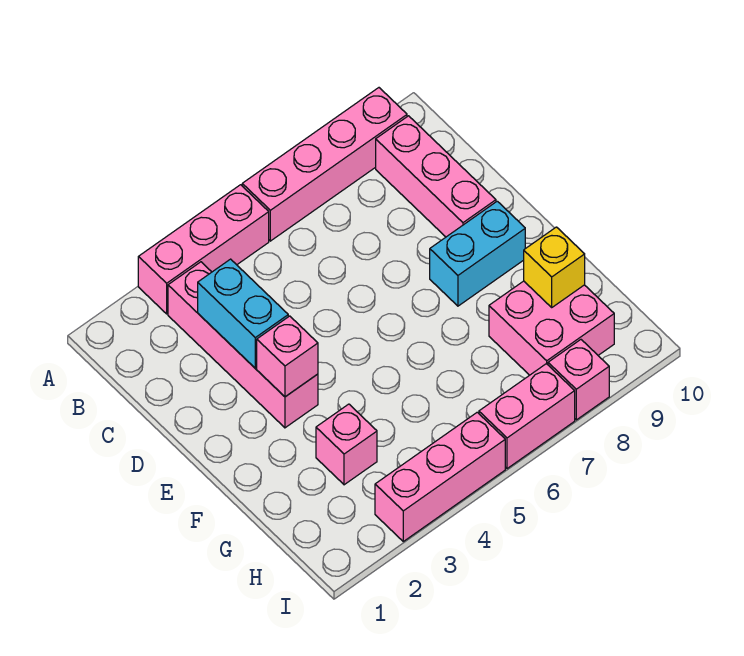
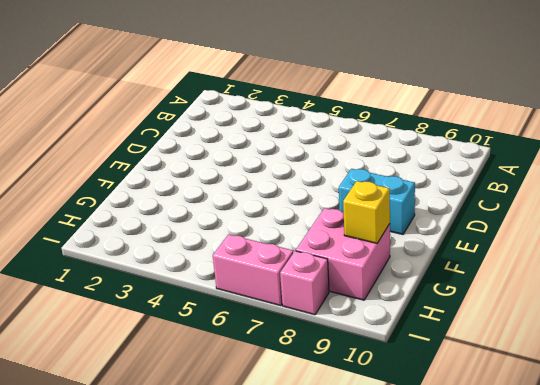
none -> pink brick A3:A5 level 1
none -> pink brick A6:A9 level 1
none -> pink brick B3:E3 level 1

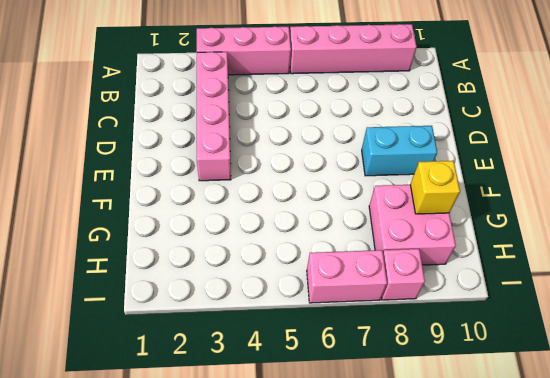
none -> pink brick B9:D9 level 1
none -> pink brick G3 level 1
none -> pink brick I3:I5 level 1

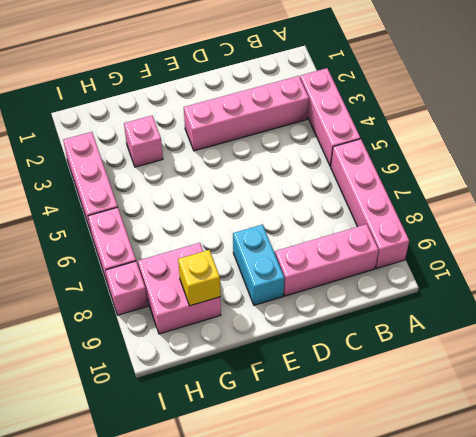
none -> cyan brick C3:D3 level 2
none -> pink brick E3 level 2

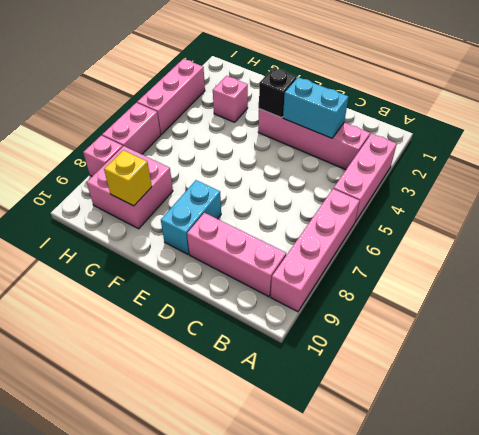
black brick E3 level 2 -> pink brick E3 level 2

